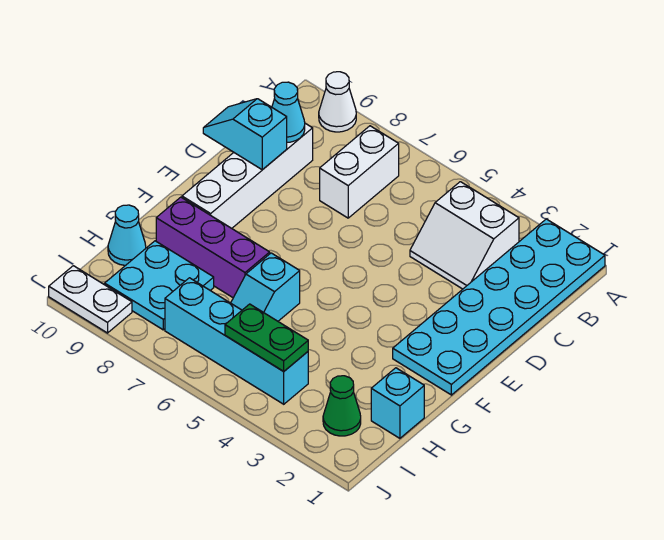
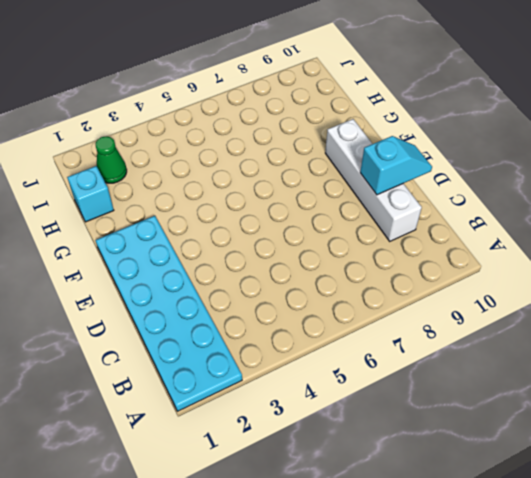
none -> white cone A9 level 1
none -> white slope B3:C4 level 1 top B
none -> white brick B7:C7 level 1

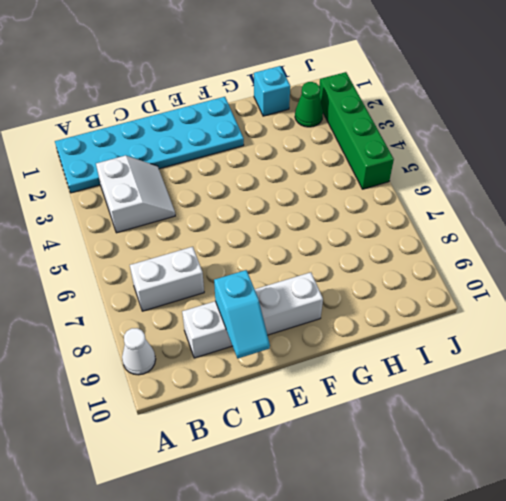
green brick J2:J5 level 1 -> none
none -> cyan slope G6:H6 level 1 top G
none -> purple brick G7:G9 level 1
none -> cyan plate H8:I9 level 1

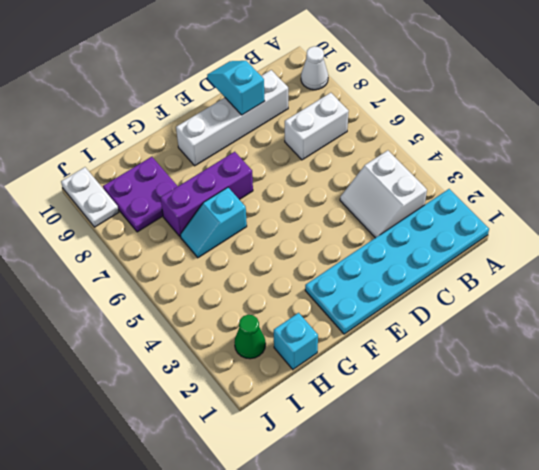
purple brick F7:H7 level 1 -> purple brick G7:G9 level 1
purple plate H8:I9 level 1 -> cyan plate H8:I9 level 1
none -> cyan cone H10 level 1
none -> cyan brick I4:I7 level 1
none -> cyan cone C9 level 2

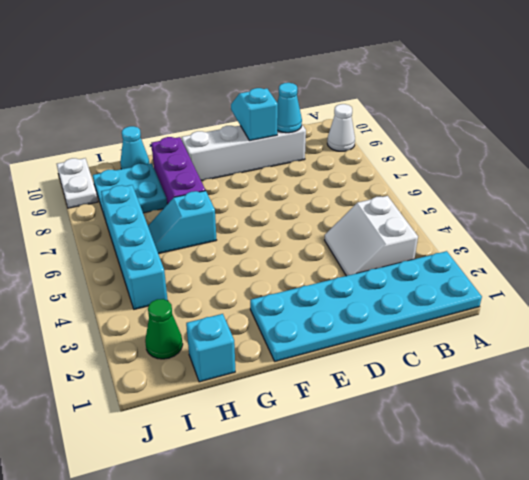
none -> white brick B7:C7 level 1
none -> green plate I4:I5 level 2

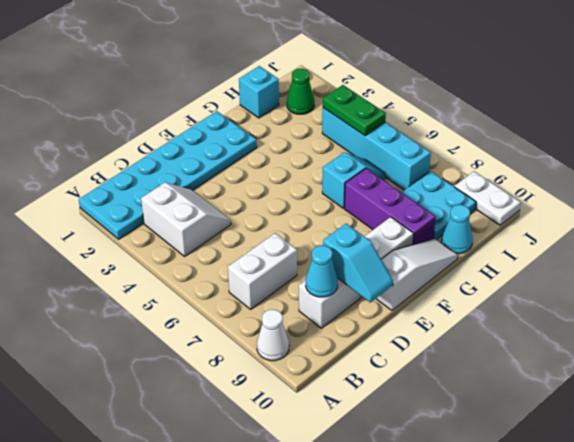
white slope E10:G10 level 1 top E -> none

